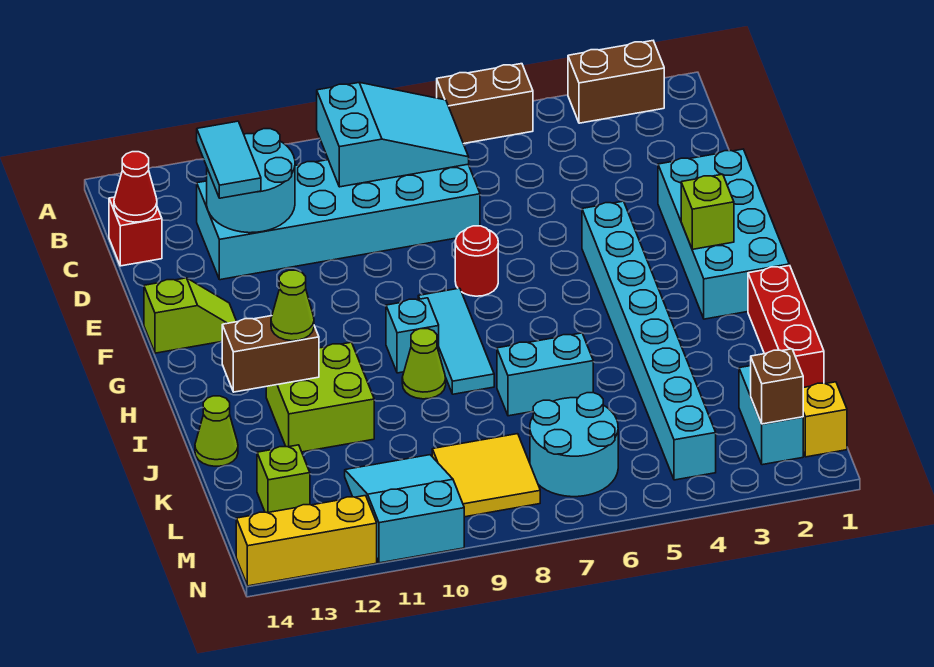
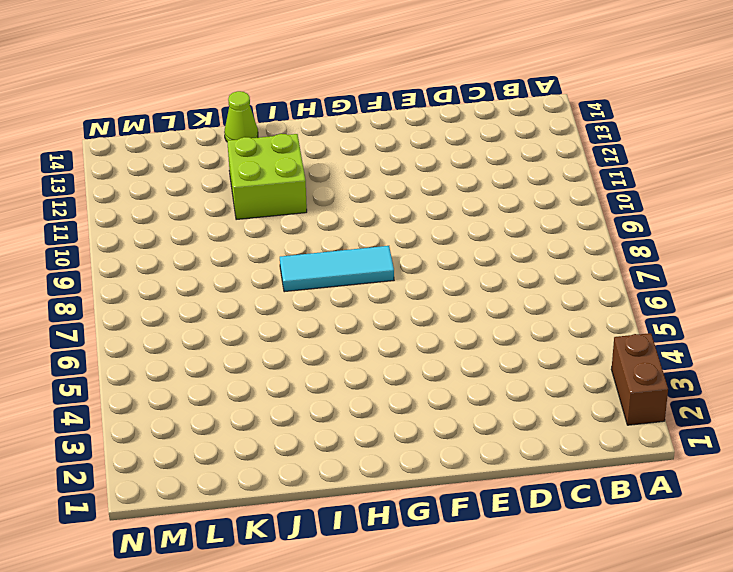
none -> brown brick A5:A6 level 1
none -> cyan brick C7:D12 level 1
none -> red brick C14 level 1
none -> cyan brick E1:H2 level 1

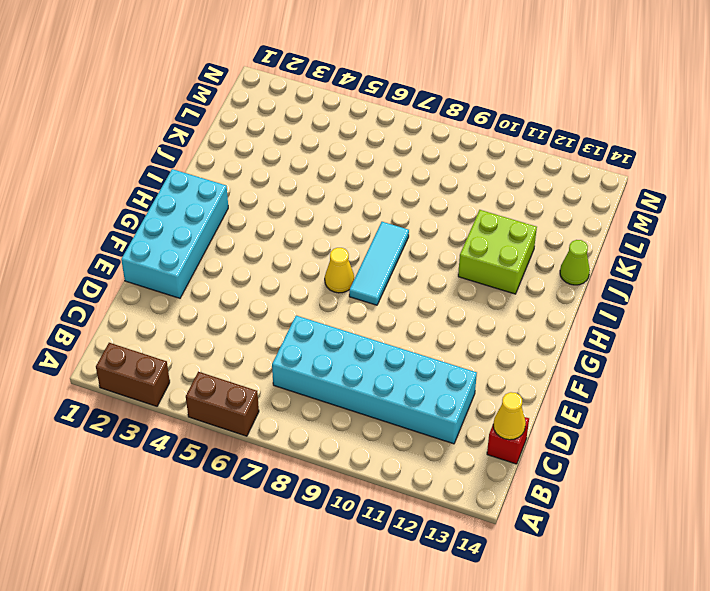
yellow cone C14 level 2 -> red cone C14 level 2
yellow cone G7 level 1 -> none
none -> cyan brick F4:M4 level 1
none -> red round brick F7 level 1
none -> lime slope F13:F14 level 1 top 14
none -> cyan brick H9 level 1

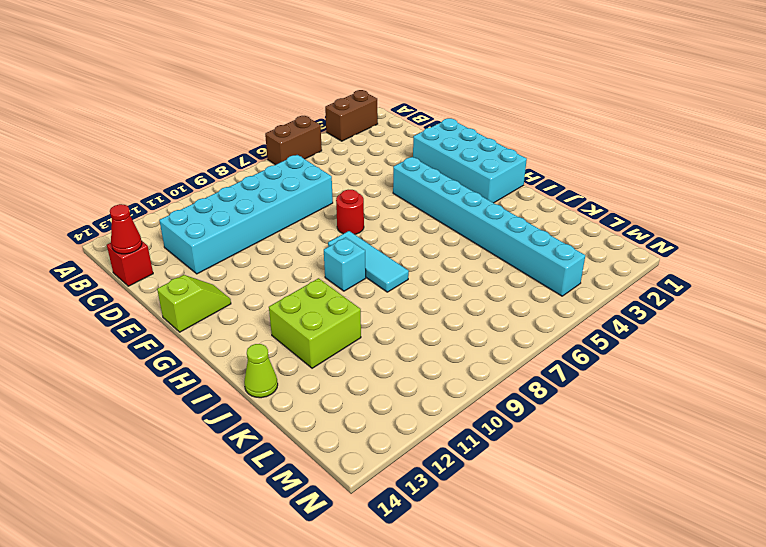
none -> red brick I1:K1 level 1
none -> lime cone I9 level 1
none -> cyan brick J6:J7 level 1
none -> cyan brick L2:M2 level 1

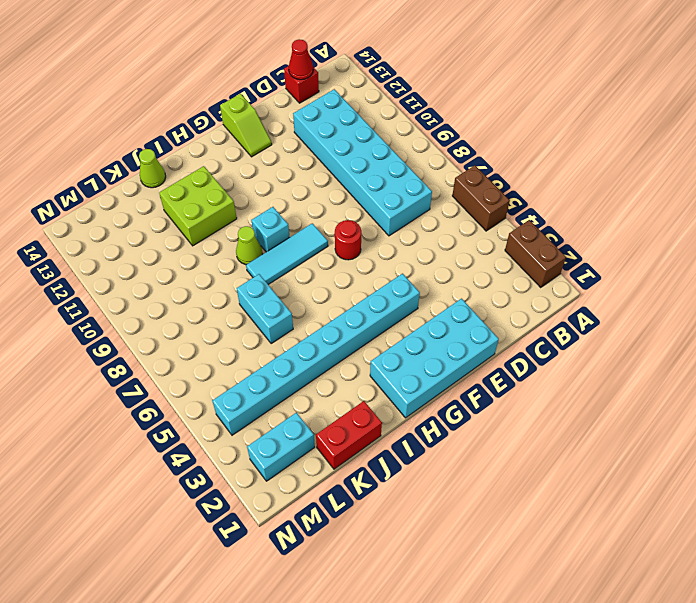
red brick J1:K1 level 1 -> red brick I1:K1 level 1
none -> cyan round brick L6:M7 level 1
none -> yellow tile L8:M9 level 1
none -> cyan slope L10:N11 level 1 top N
none -> lime brick L13 level 1

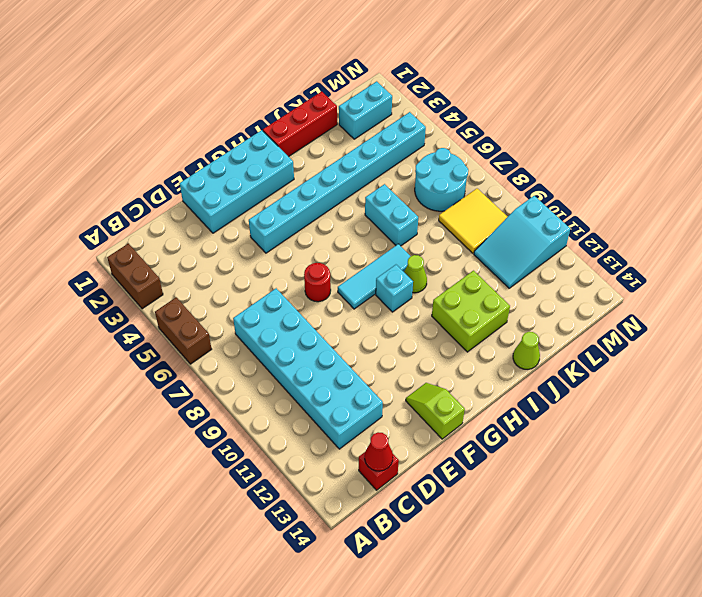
none -> lime brick L13 level 1
none -> yellow brick M1 level 1
none -> yellow brick N12:N14 level 1
none -> cyan slope B7:C9 level 2 top 9

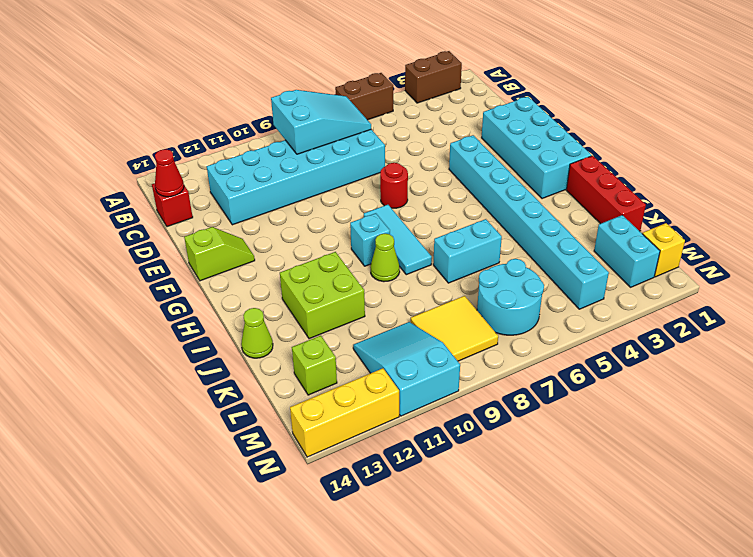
none -> cyan round brick C11:D12 level 2
none -> lime brick G2 level 2
none -> brown brick I12:I13 level 2
none -> brown brick M2 level 2

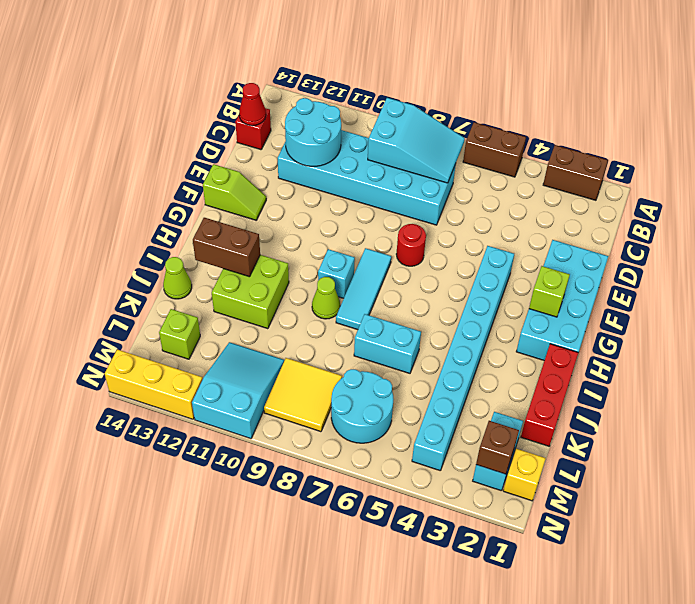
none -> cyan tile C12:D12 level 3
none -> lime cone I12 level 3

